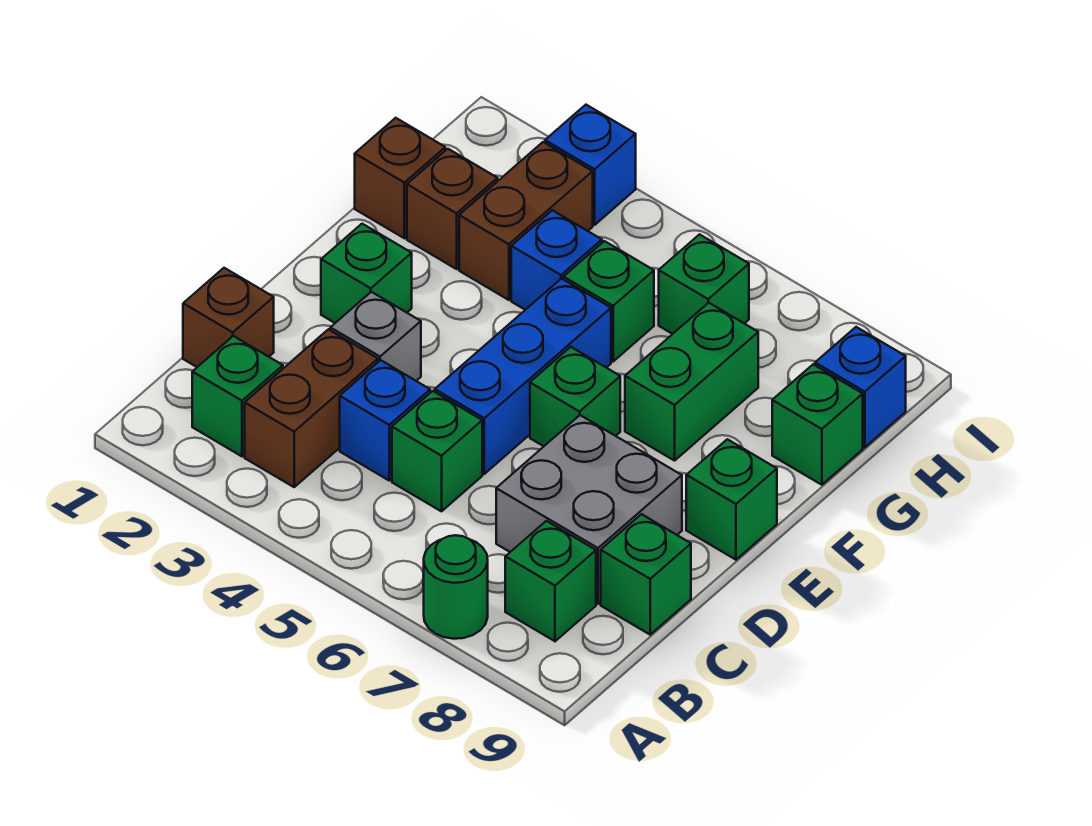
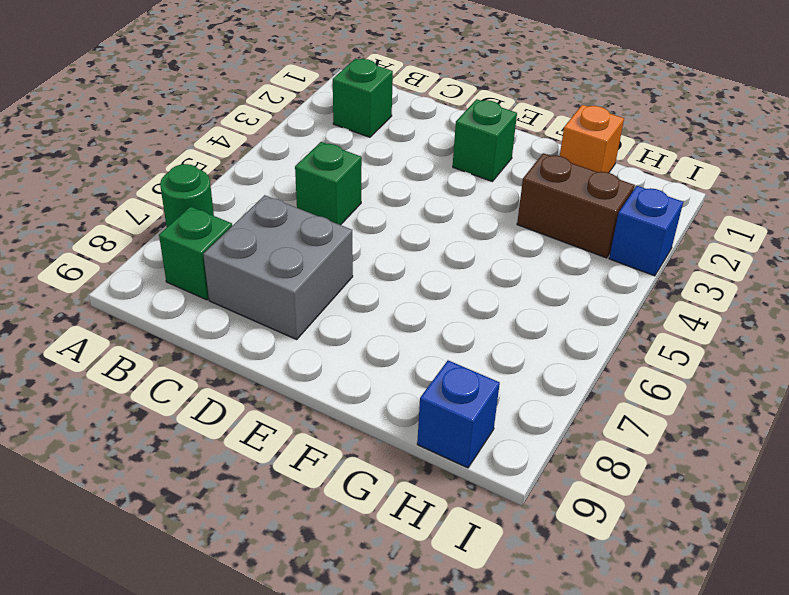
orange brick G1 level 1 -> brown brick G1 level 1
none -> brown brick B3:C3 level 1
none -> brown brick C1 level 1
none -> blue brick C4 level 1

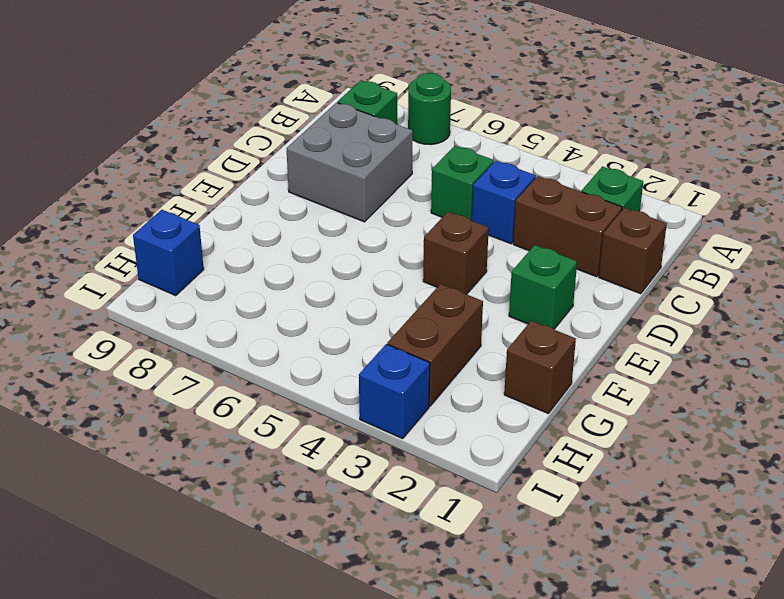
brown brick C2:C3 level 1 -> brown brick B3:C3 level 1
brown brick E4 level 1 -> brown brick G2 level 1
none -> green brick C9 level 1
none -> grey brick D3 level 1
none -> blue brick D5:F5 level 1

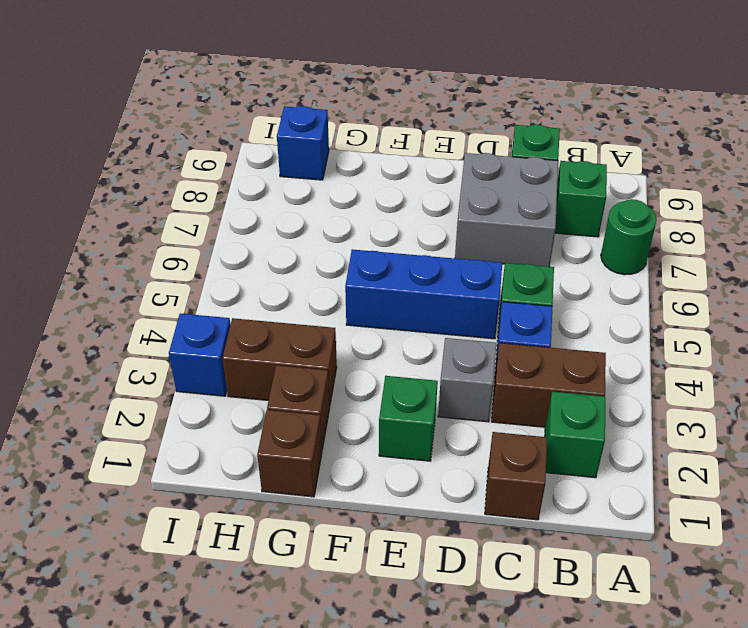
none -> green brick E6 level 1
none -> green brick E9 level 1
none -> green brick F7:G7 level 1

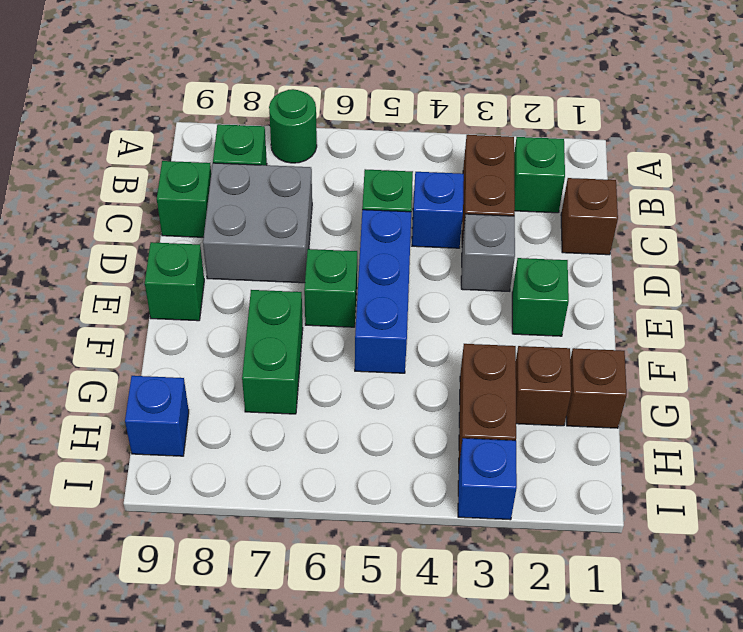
none -> blue brick G4 level 1
none -> green brick G5 level 1
none -> green brick G9 level 1

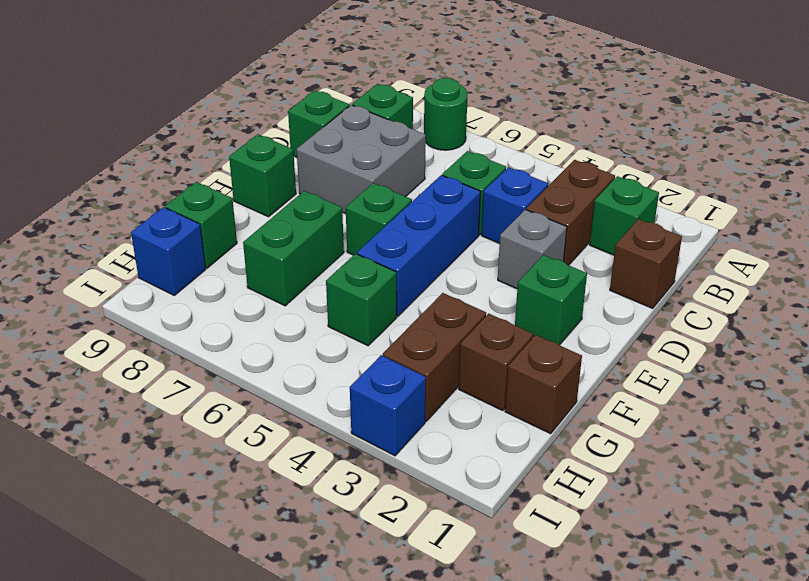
none -> blue brick G4 level 1
none -> green brick H6 level 1

